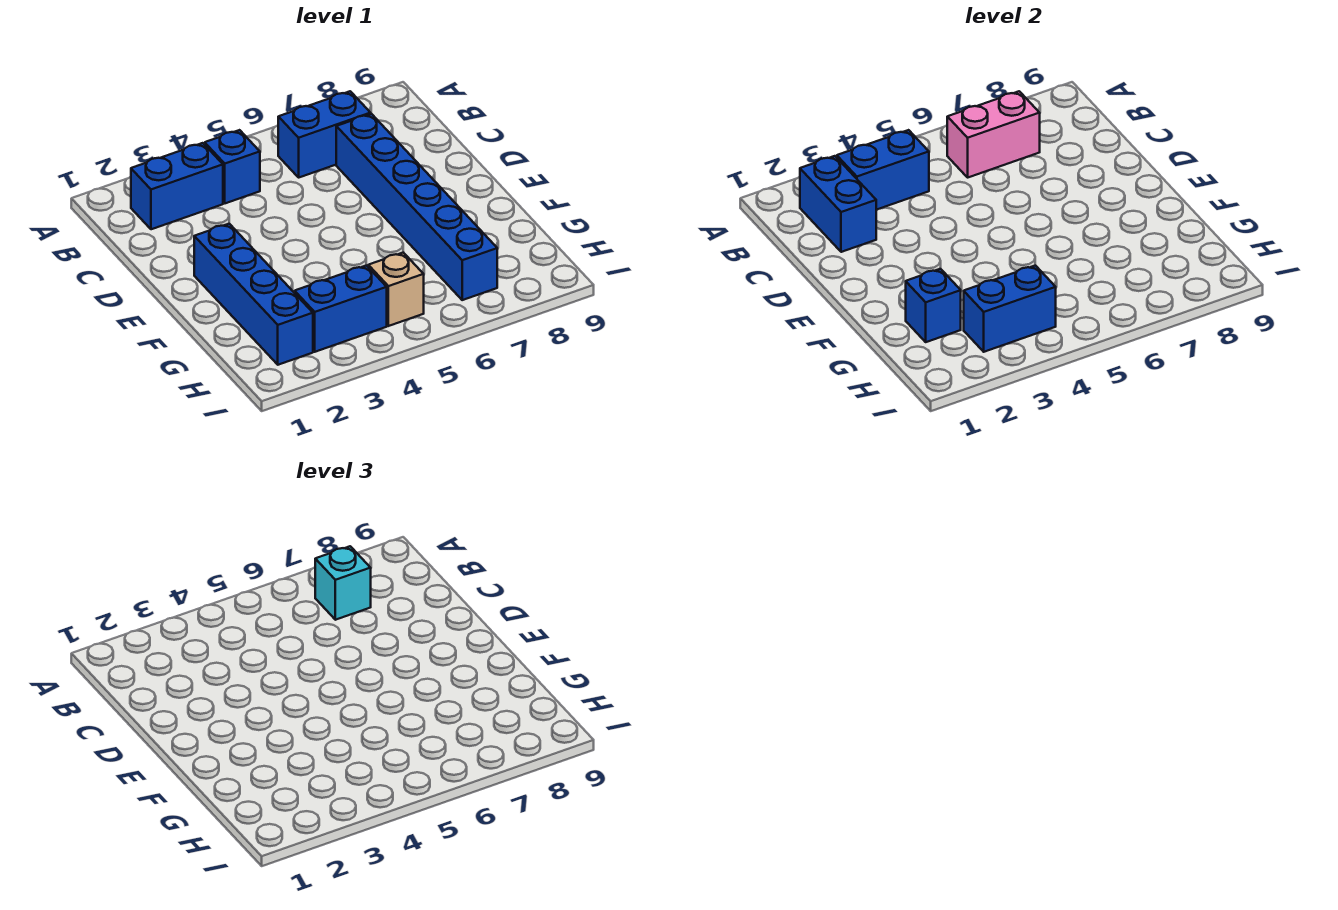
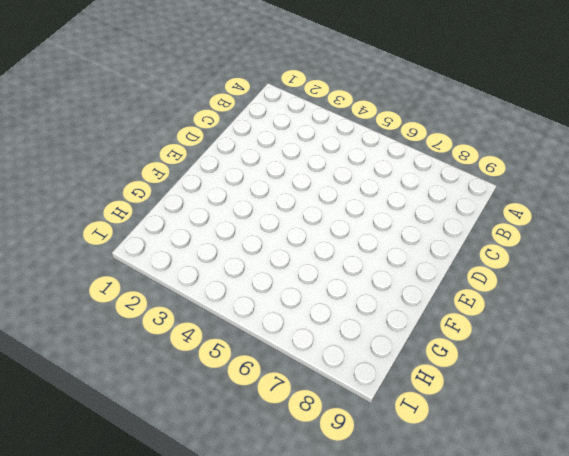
none -> blue brick B2:B3 level 1
none -> blue brick B4 level 1
none -> blue brick B6:B7 level 1

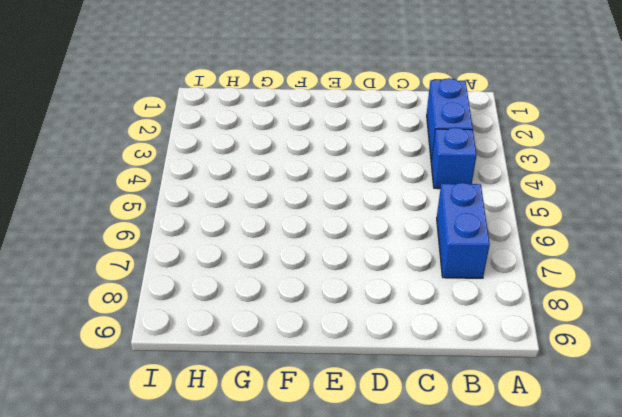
none -> blue brick C7:H7 level 1
none -> blue brick E2:H2 level 1
none -> blue brick H3:H4 level 1

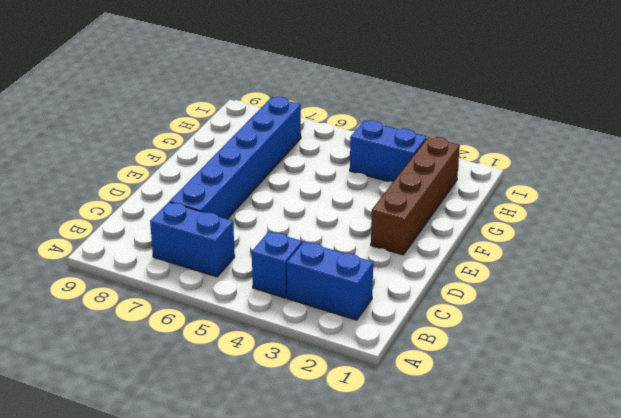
brown brick E2:H2 level 1 -> blue brick E2:H2 level 1
none -> tan brick H5 level 1
none -> blue brick B2:C2 level 2
none -> blue brick B3:B4 level 2

